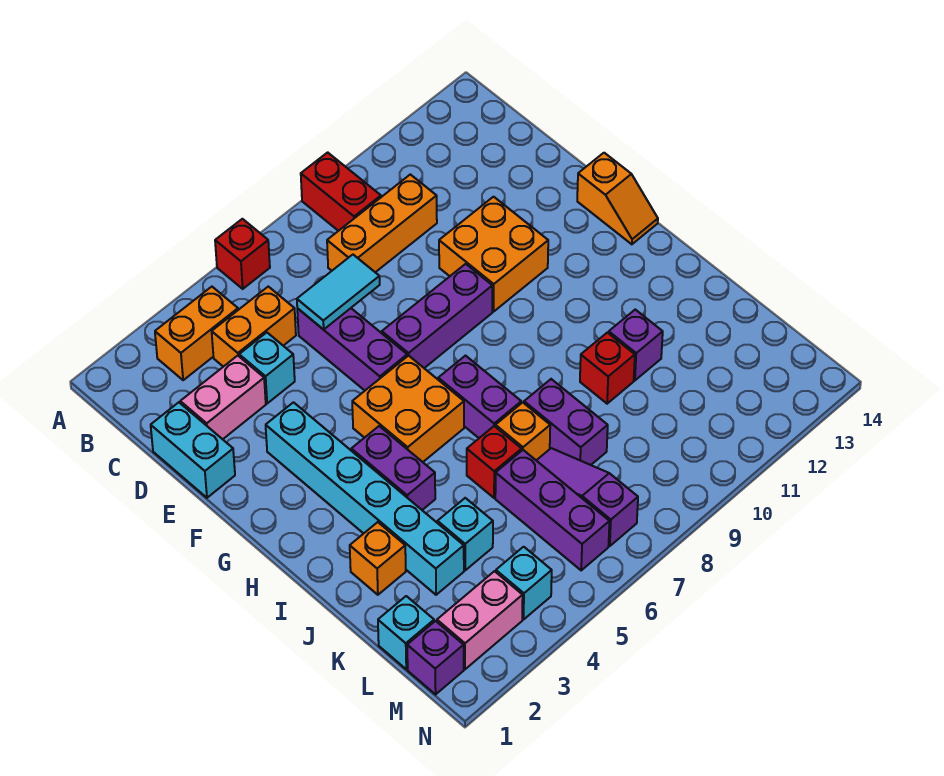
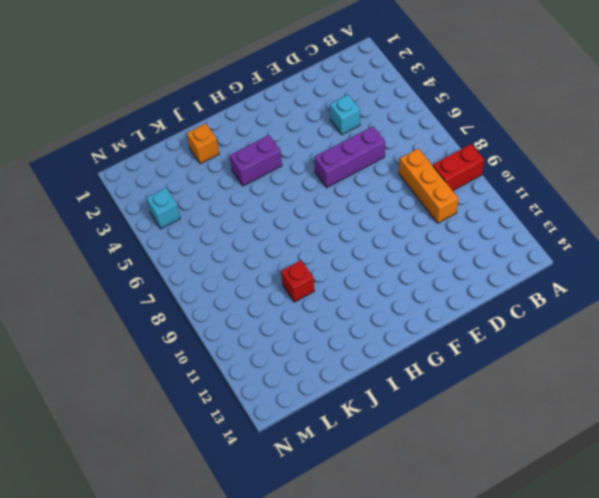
none -> red brick A6 level 1
none -> orange brick B3:B4 level 1
none -> orange brick C4:C5 level 1
none -> cyan brick D1:E1 level 1

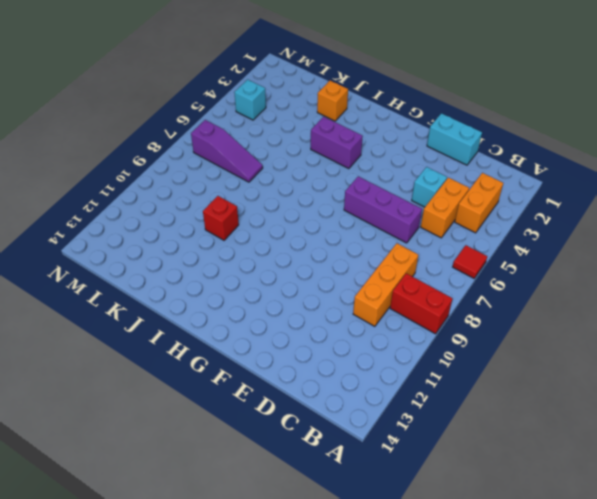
red tile A6 level 1 -> red brick A6 level 1
none -> pink brick D2:D3 level 1
none -> orange brick E10:F11 level 1
none -> cyan brick F3:K3 level 1
none -> purple brick F7:F9 level 1

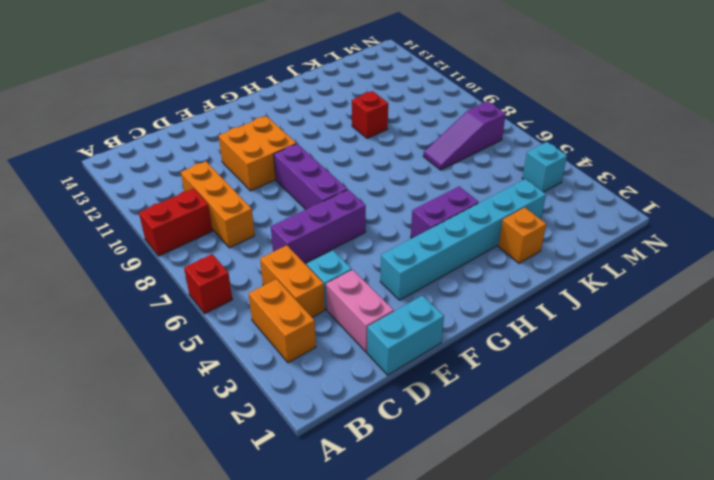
none -> orange slope F14:G14 level 1 top F
none -> orange brick G5:H6 level 1
none -> purple brick H7:I7 level 1
none -> red brick J6 level 1

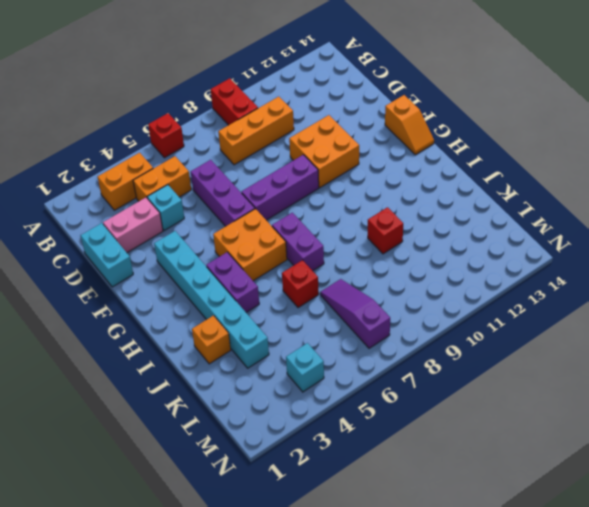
none -> orange brick J7 level 1
none -> purple brick J8:K8 level 1
none -> purple brick J11 level 1
none -> cyan brick K4 level 1

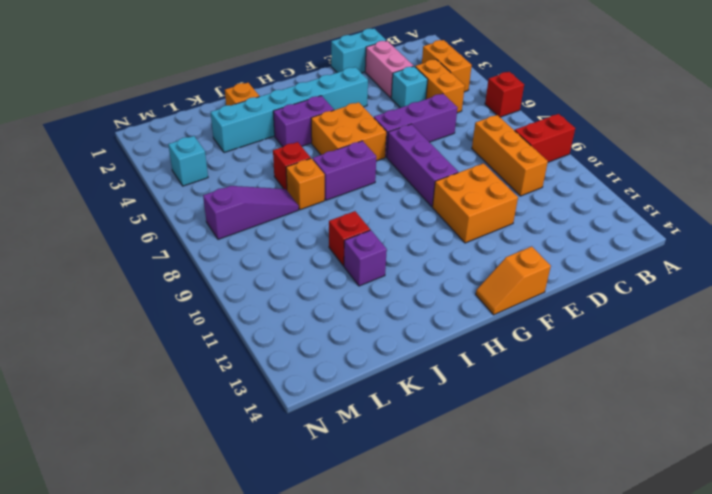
none -> purple brick J8:K8 level 1
none -> cyan brick K4 level 1
none -> purple brick K6:M6 level 1
none -> cyan brick L1 level 1

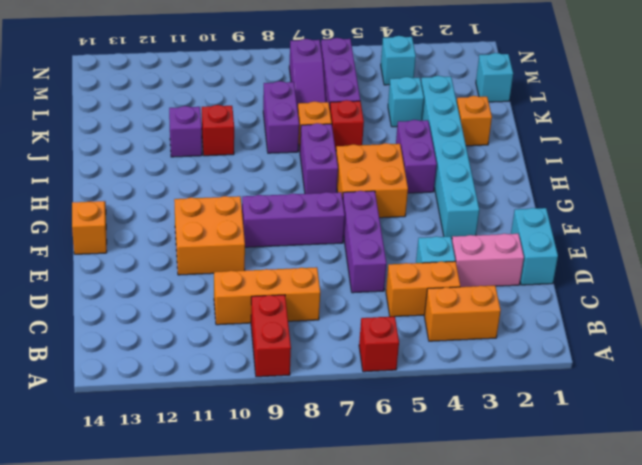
none -> purple brick M1 level 1
none -> pink brick M2:M3 level 1
none -> cyan tile D6:D7 level 2

